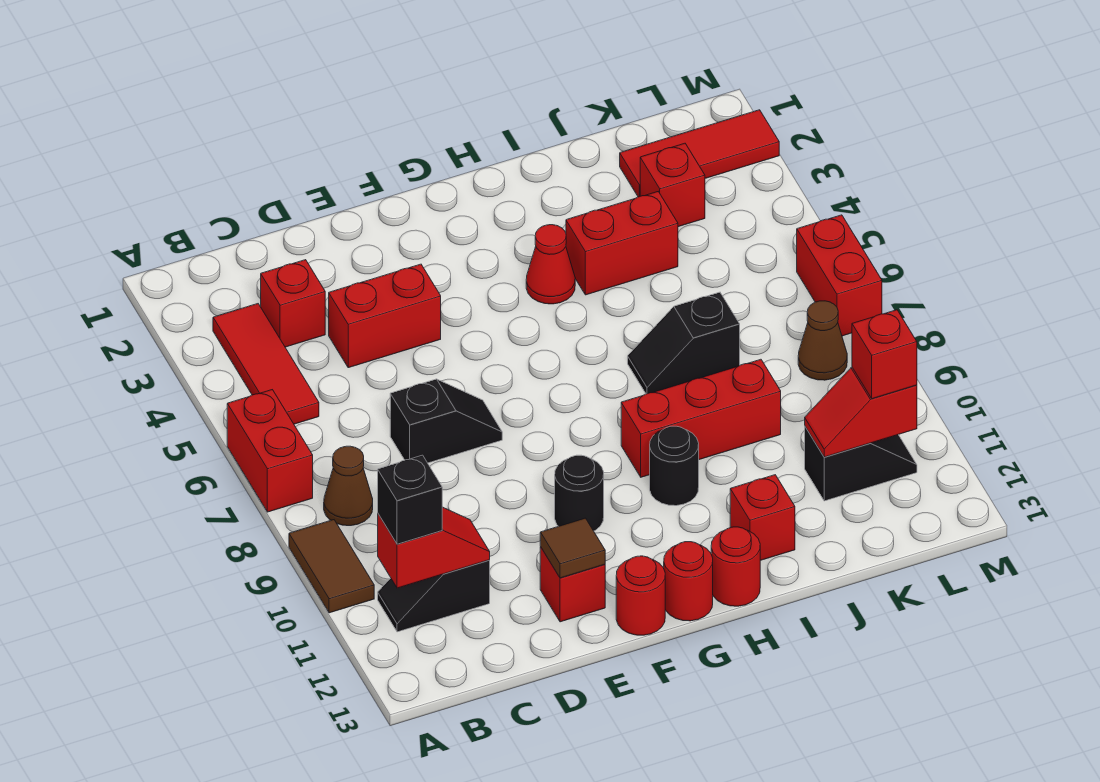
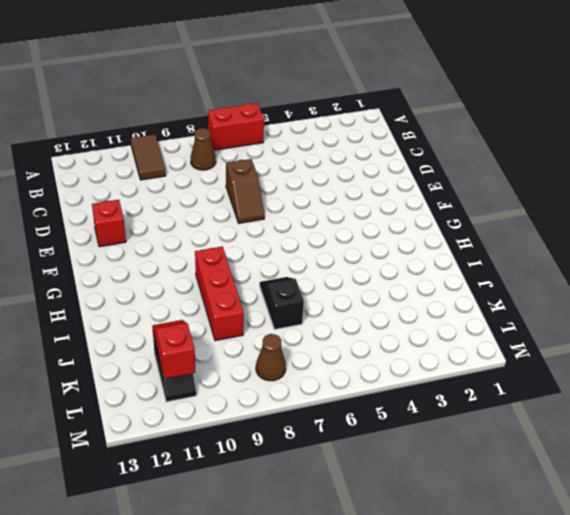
brown tile A10:B10 level 1 -> brown tile A9:A10 level 1
brown slope D7:E7 level 1 top D -> black slope D7:E7 level 1 top D
none -> red tile B3:B5 level 1
none -> black slope B11:C11 level 1 top C
none -> red brick C3 level 1

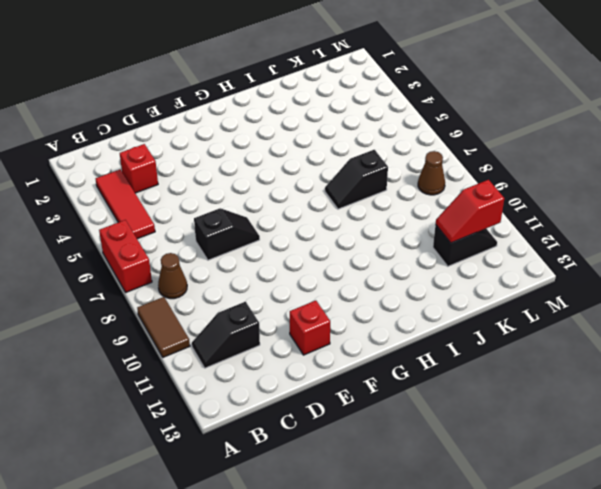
none -> red brick D4:E4 level 1
none -> black round brick F10 level 1
none -> red round brick F13 level 1

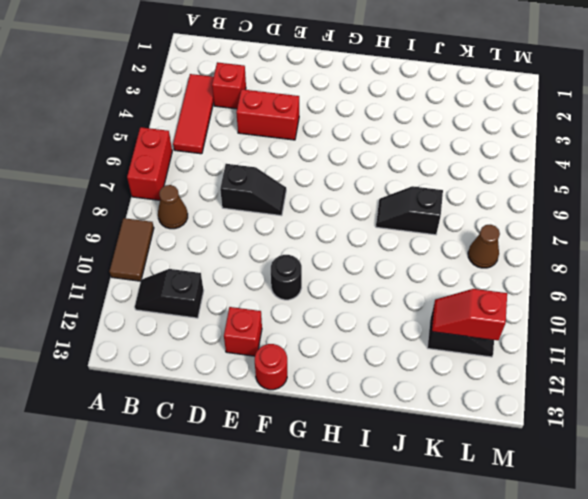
none -> red round brick G13 level 1
none -> red cone H4 level 1
none -> red brick H9:J9 level 1

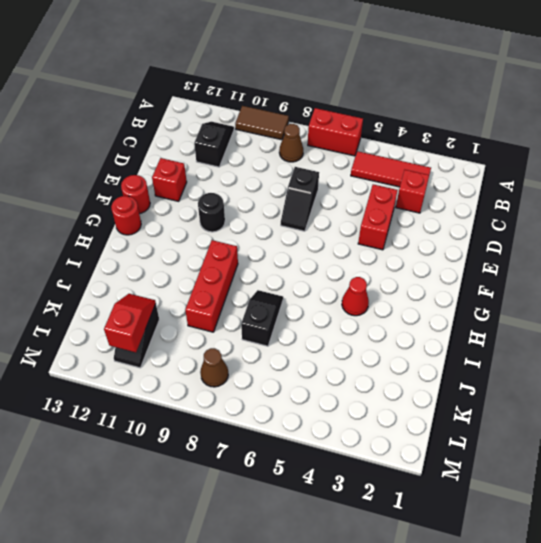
none -> black round brick H10 level 1
none -> red round brick H13 level 1
none -> red brick I4:J4 level 1

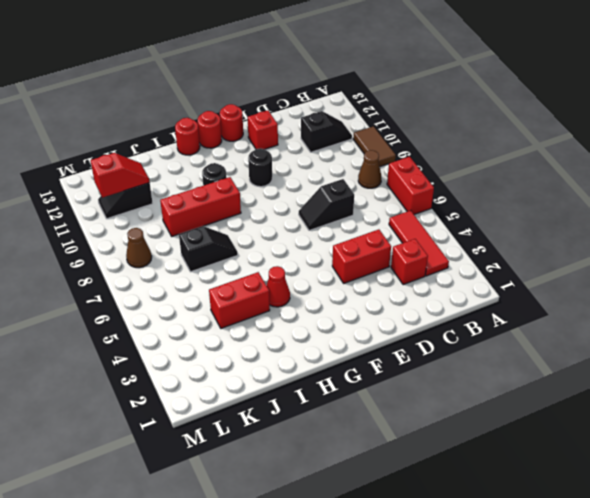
none -> red brick I12 level 1
none -> red tile K2:M2 level 1
none -> red brick K3 level 1

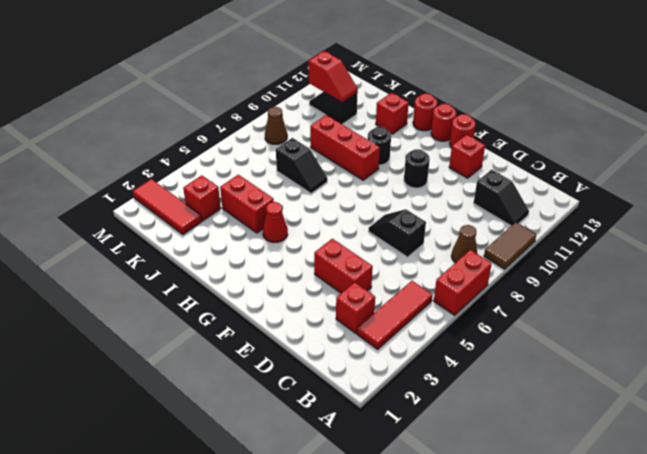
none -> red brick M6:M7 level 1
none -> red slope B11:C11 level 2 top B
none -> brown tile E12 level 2

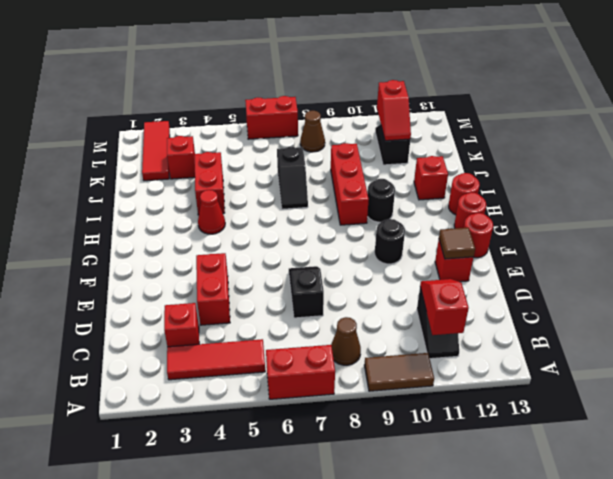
none -> black brick B11 level 3
none -> red brick L11 level 3

